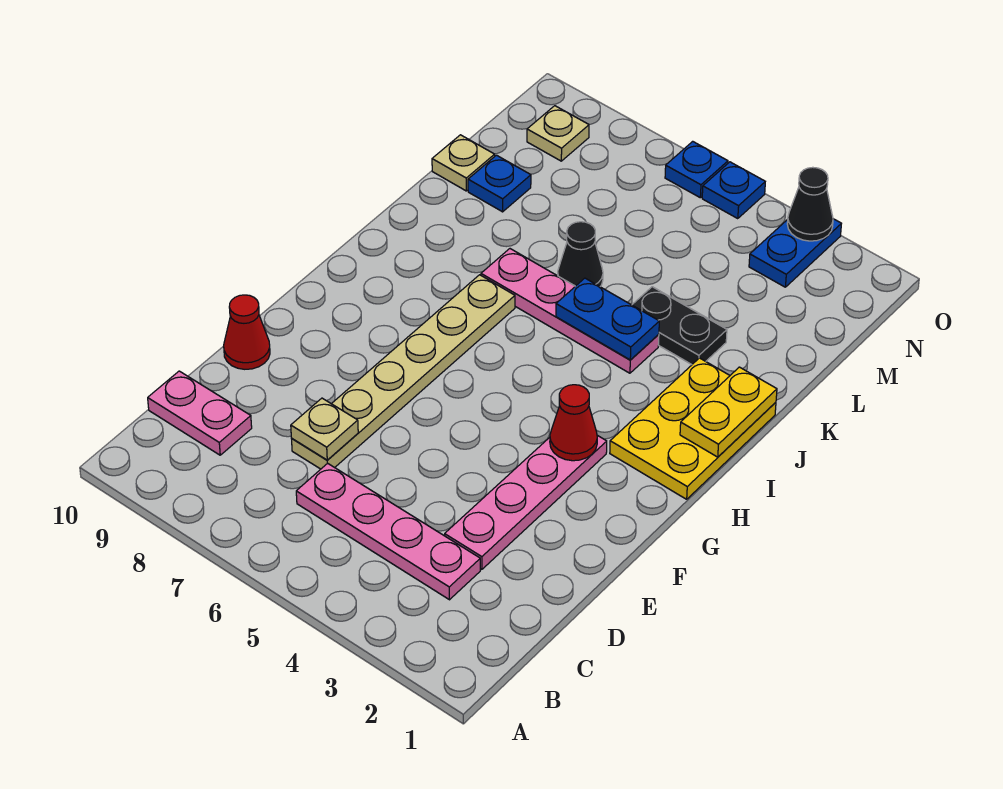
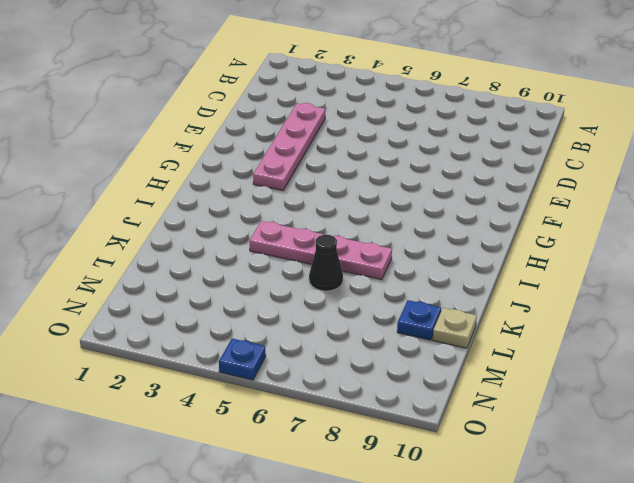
none -> pink plate C3:C6 level 1
none -> pink plate C9:C10 level 1
none -> tan plate D7:I7 level 1

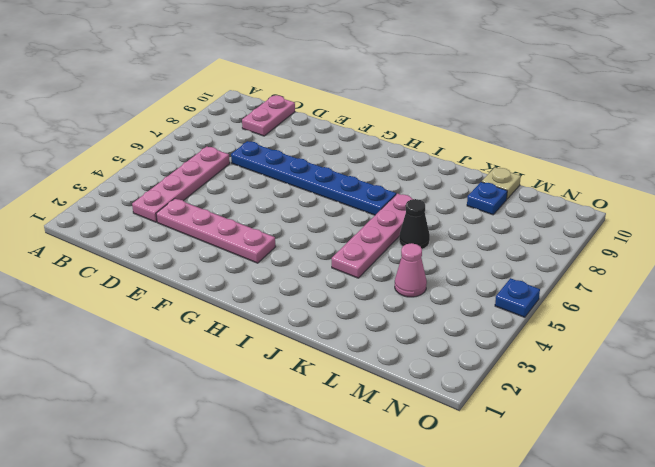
blue plate D7:I7 level 1 -> tan plate D7:I7 level 1
pink cone L4 level 1 -> none
none -> red cone E10 level 1
none -> yellow plate H1:J2 level 1
none -> black plate K3:K4 level 1

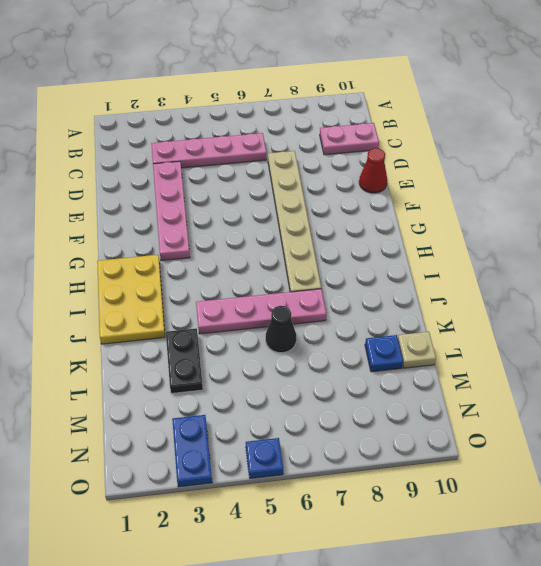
black plate K3:L3 level 1 -> black plate K3:K4 level 1
none -> tan plate N9 level 1
none -> blue plate O6 level 1
none -> tan plate D7 level 2

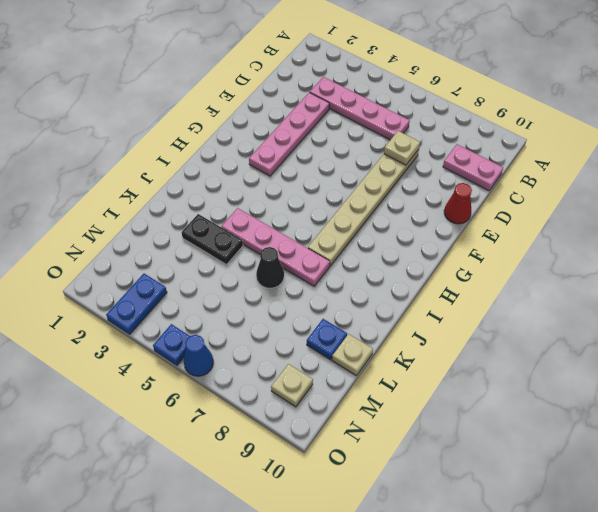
blue cone O6 level 1 -> blue plate O6 level 1
none -> yellow plate H1:J2 level 1
none -> red cone G3 level 2
none -> yellow plate I1:J1 level 2

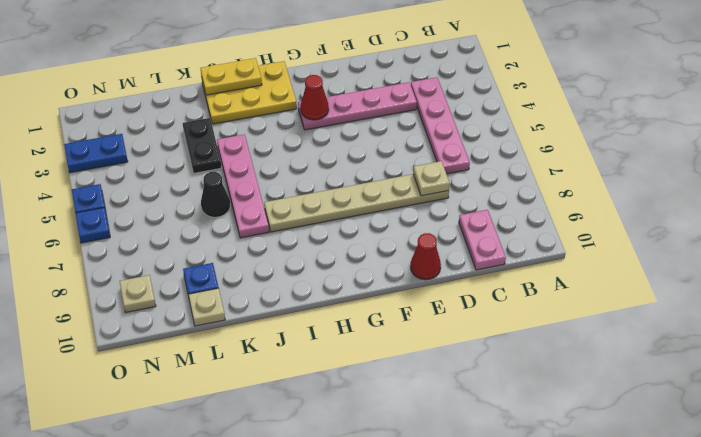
none -> blue plate J4:J5 level 2
none -> black cone O3 level 2

